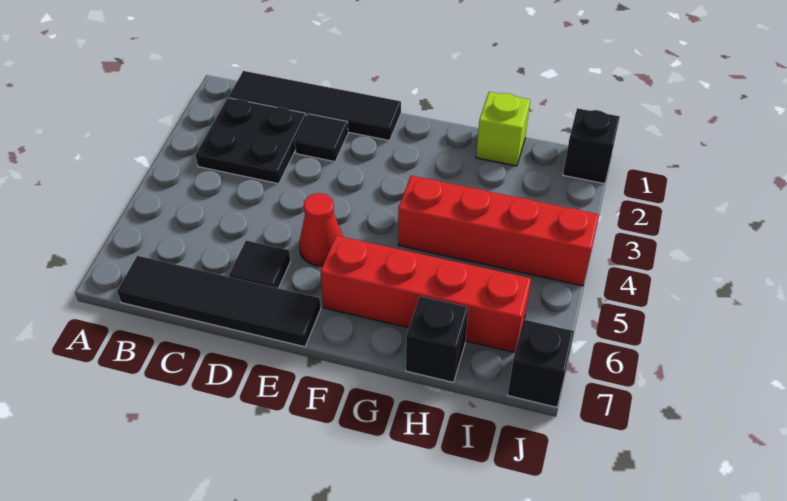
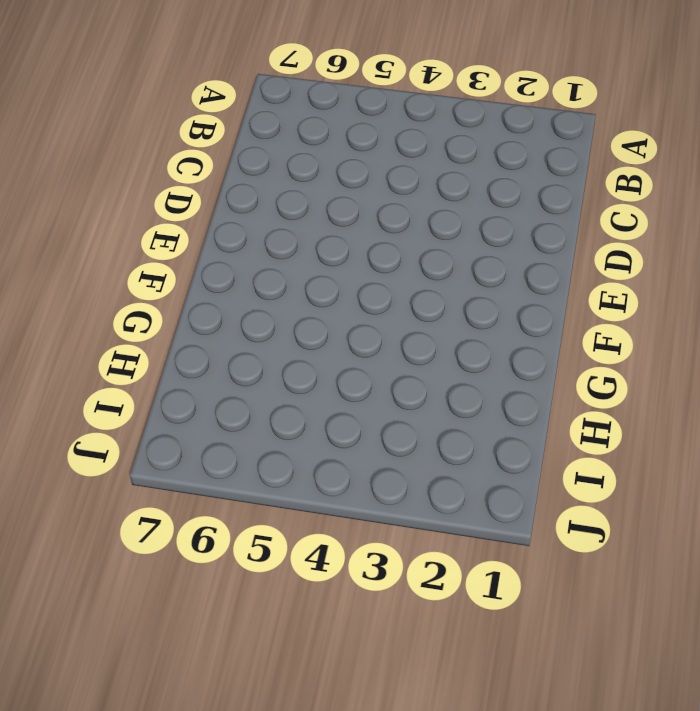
none -> black tile B1:E1 level 1
none -> black plate B2:C3 level 1
none -> black tile B7:E7 level 1

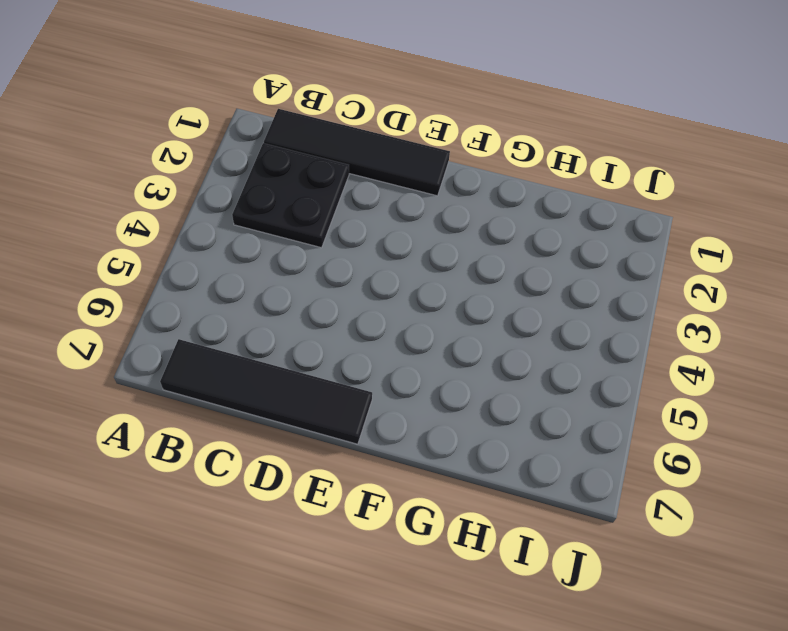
none -> black tile D2 level 1
none -> black tile D6 level 1
none -> red cone E5 level 1

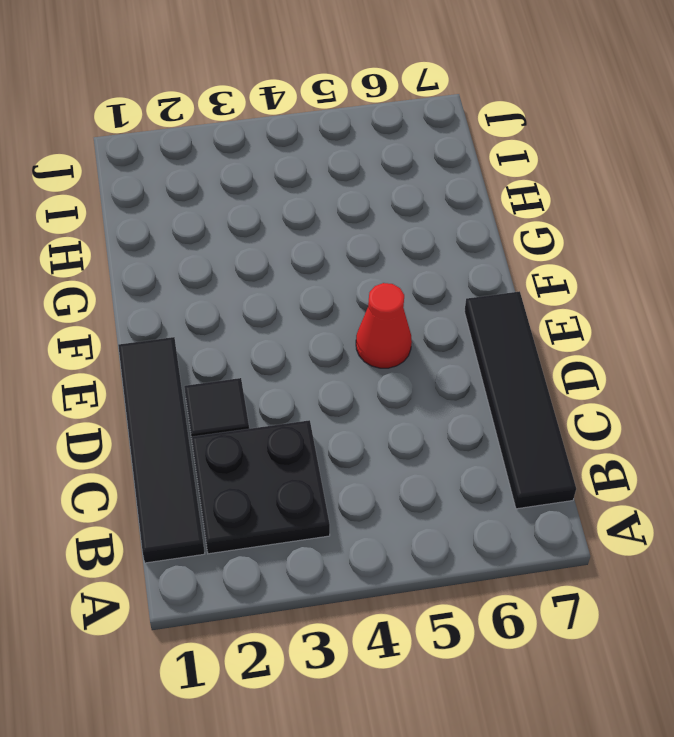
none -> black tile D6 level 1
none -> red brick F6:I6 level 1
none -> red brick G4:J4 level 1

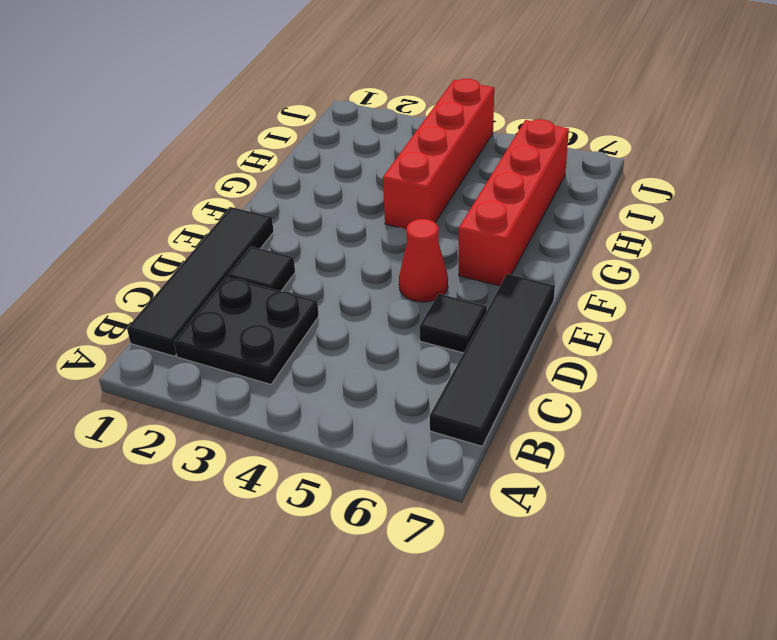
none -> lime brick H1 level 1
none -> black brick H7 level 1
none -> black brick J1 level 1

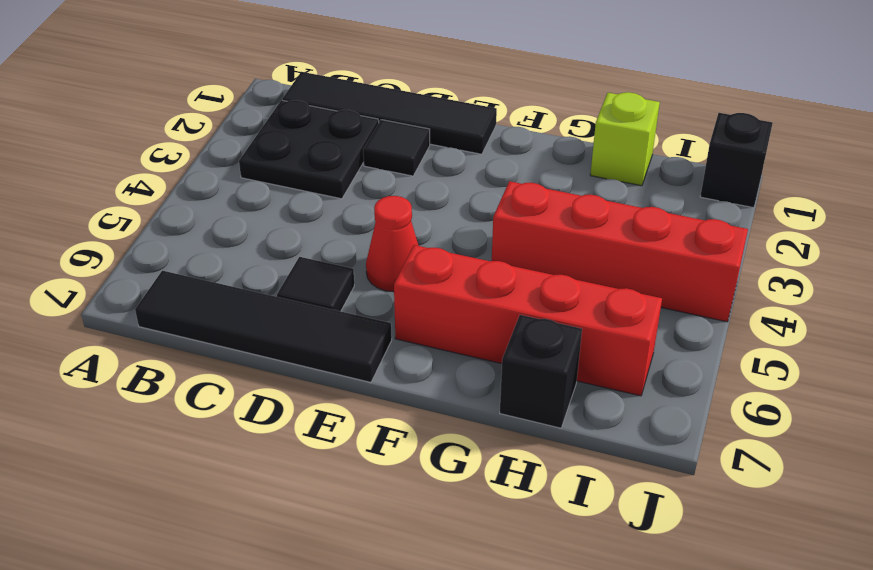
none -> black brick J7 level 1

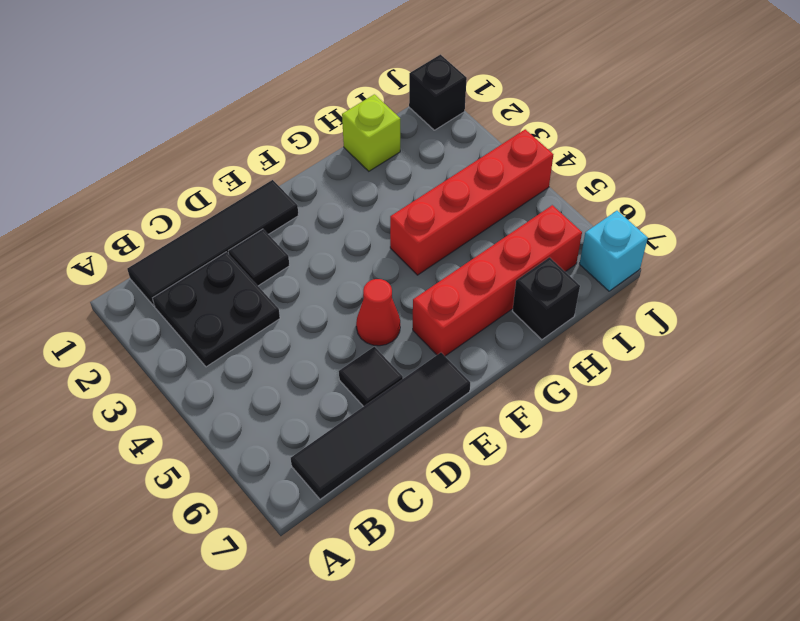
cyan brick J7 level 1 -> black brick J7 level 1

